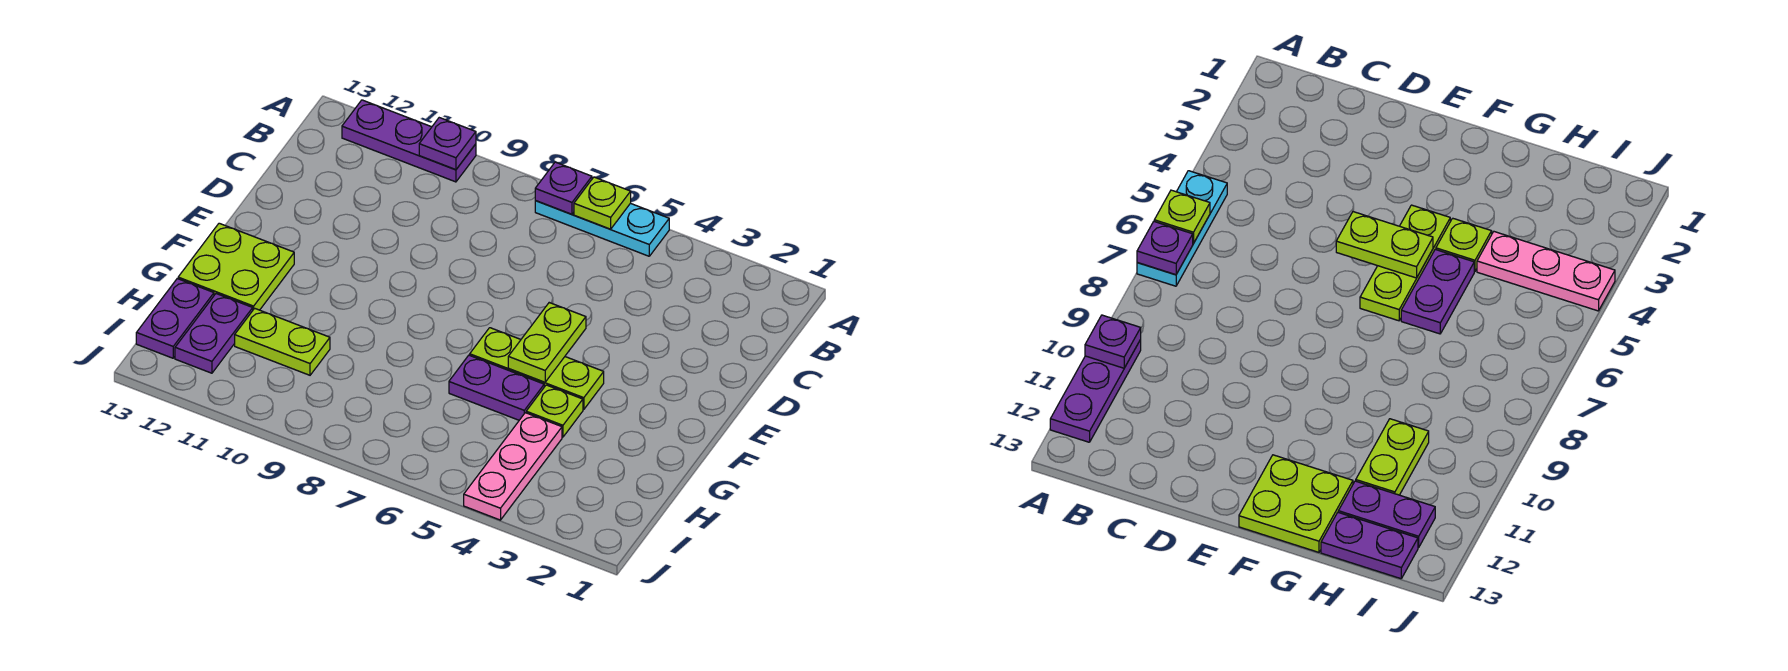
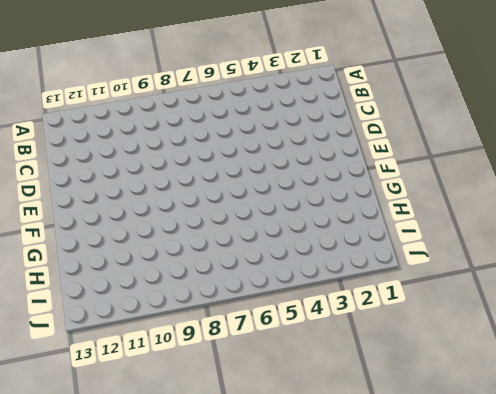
none -> cyan plate A5:A7 level 1
none -> purple plate A10:A12 level 1
none -> lime plate F4:F6 level 1

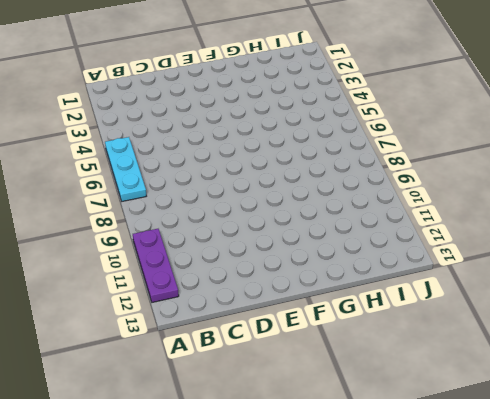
none -> lime plate F4:F6 level 1
none -> lime plate F12:G13 level 1
none -> lime plate G4 level 1

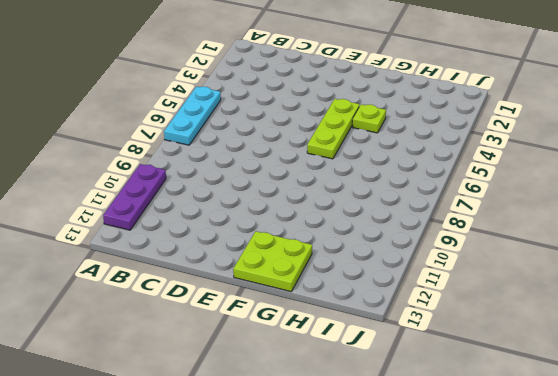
none -> purple plate G5:G6 level 1
none -> pink plate H4:J4 level 1
none -> lime plate H10:H11 level 1

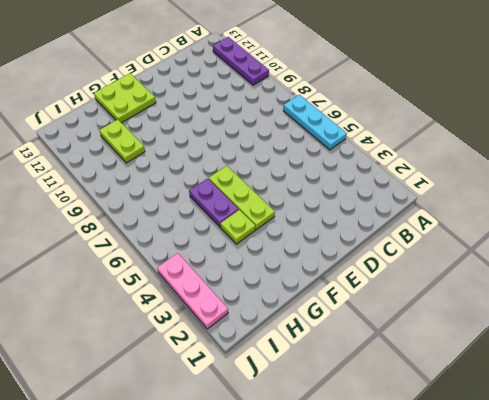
pink plate J2:J4 level 1 -> pink plate H4:J4 level 1
none -> purple plate H12:I12 level 1
none -> purple plate H13:I13 level 1
none -> lime plate A6 level 2

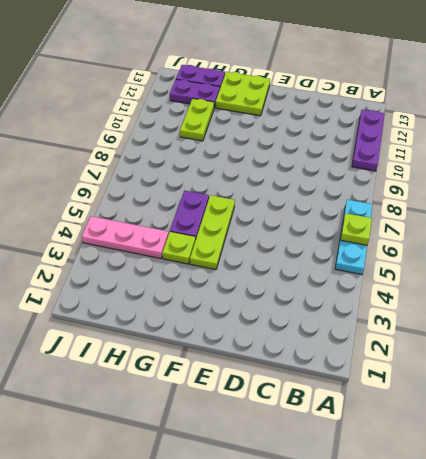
none -> purple plate A7 level 2
none -> purple plate A10 level 2
none -> lime plate E5:F5 level 2

